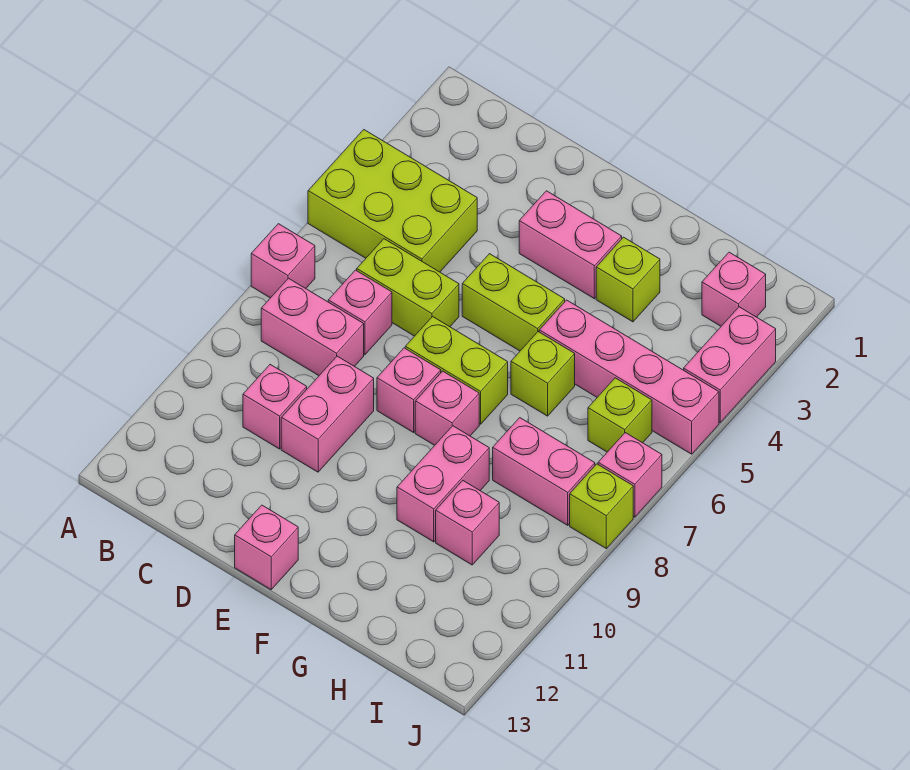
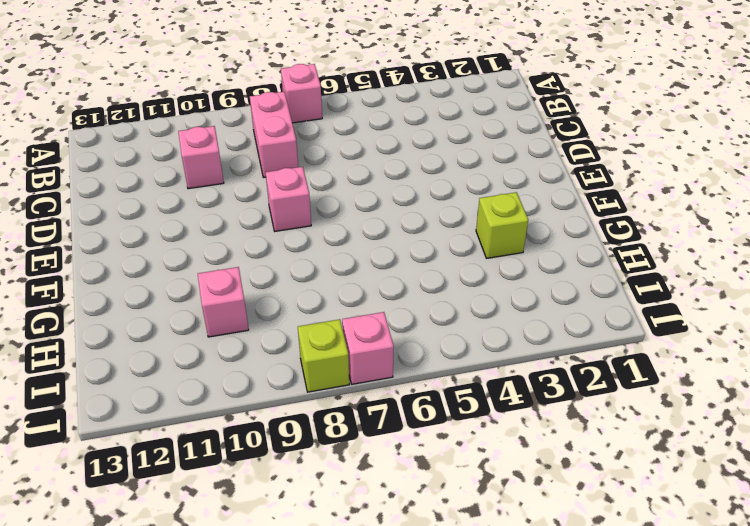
none -> lime brick A4:C5 level 1
none -> lime brick C6:D6 level 1
none -> pink brick C7 level 1

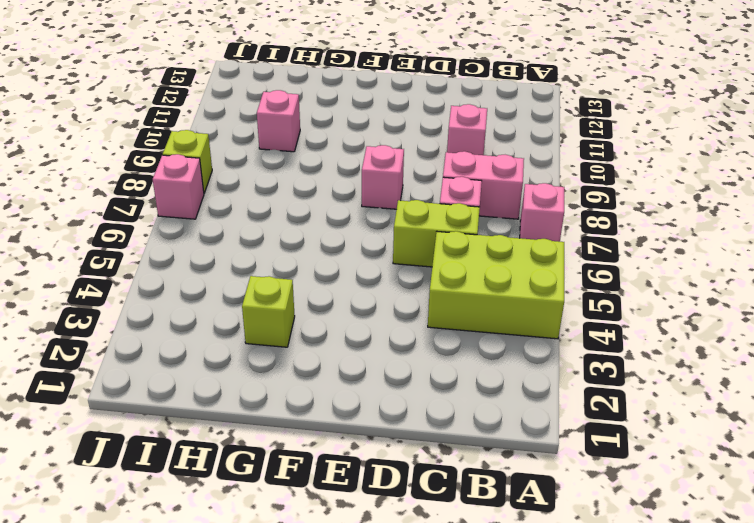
none -> pink brick D9:D10 level 1
none -> pink brick E3:F3 level 1
none -> lime brick E5:F5 level 1

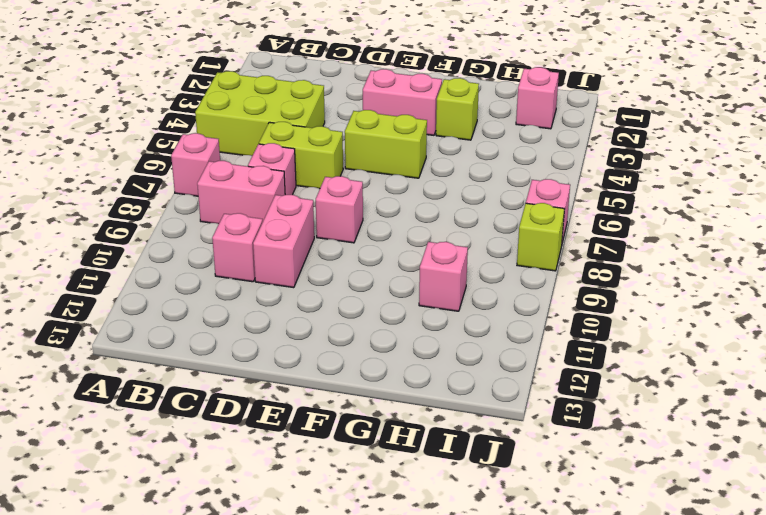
none -> lime brick E7:F7 level 1
none -> pink brick E13 level 1
none -> pink brick F8 level 1

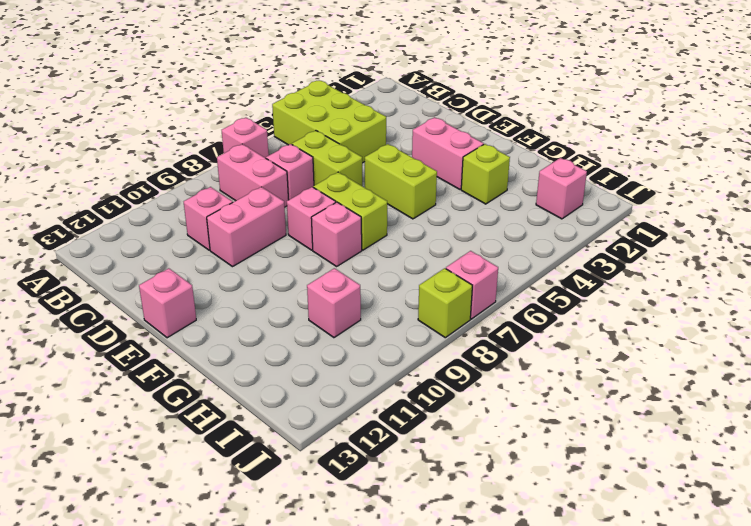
none -> pink brick G5:J5 level 1
none -> lime brick G6 level 1
none -> pink brick G9:G10 level 1

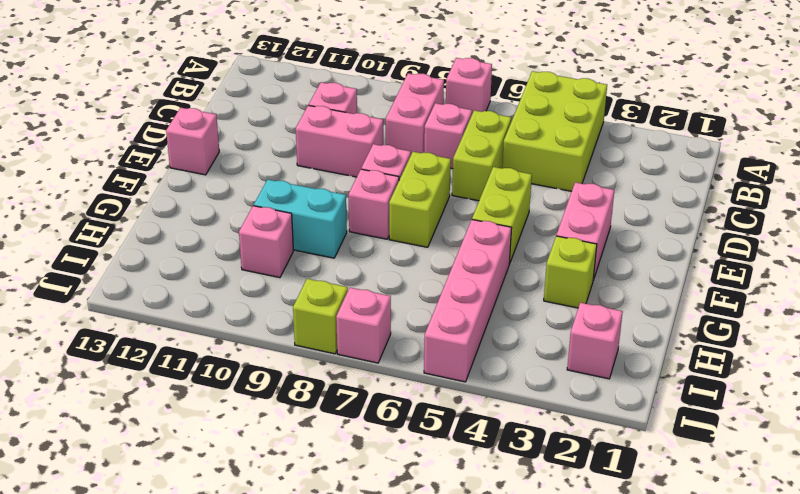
cyan brick G9:G10 level 1 -> pink brick G9:G10 level 1
none -> lime brick G6 level 1
none -> pink brick H8:I8 level 1
none -> lime brick I6 level 1

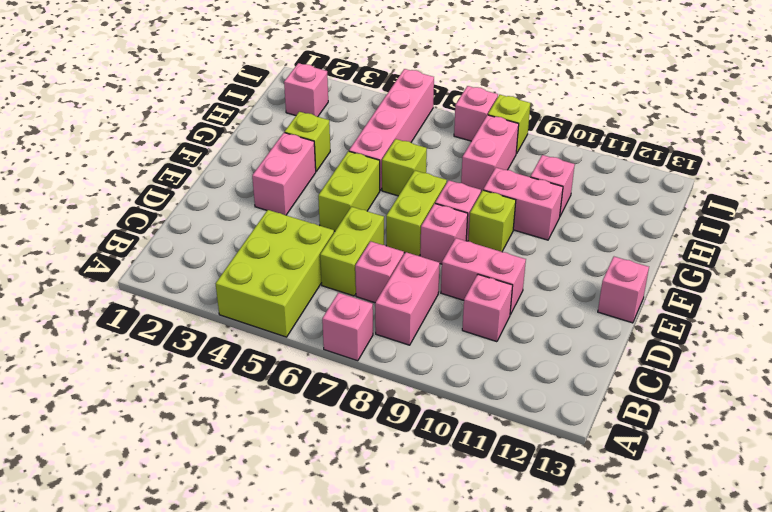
lime brick F9 level 1 -> lime brick I6 level 1
none -> pink brick J3:J4 level 1

